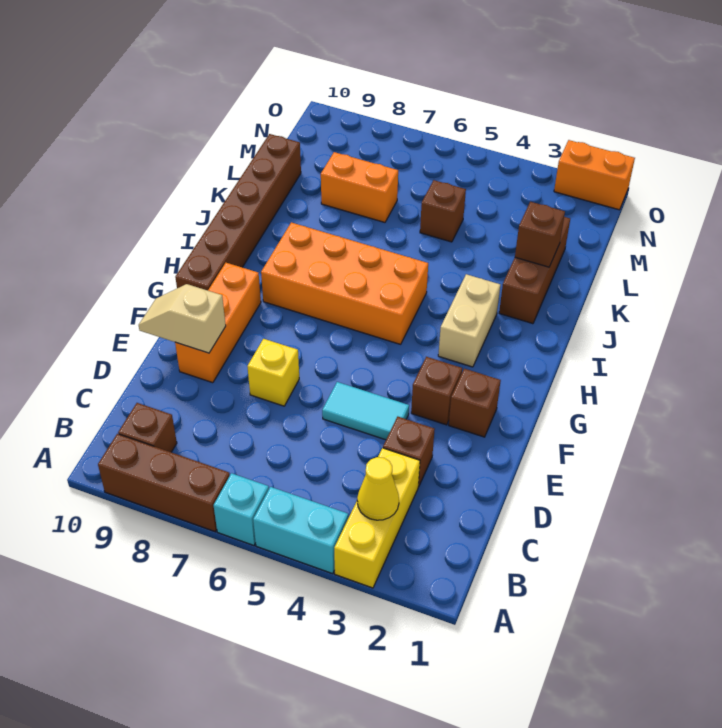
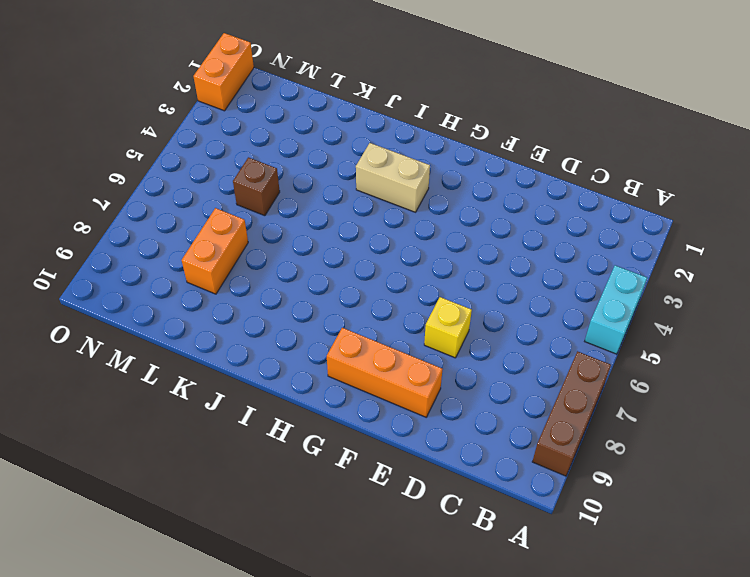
none -> yellow brick A3:C3 level 1
none -> cyan brick A6 level 1
none -> brown brick B9 level 1

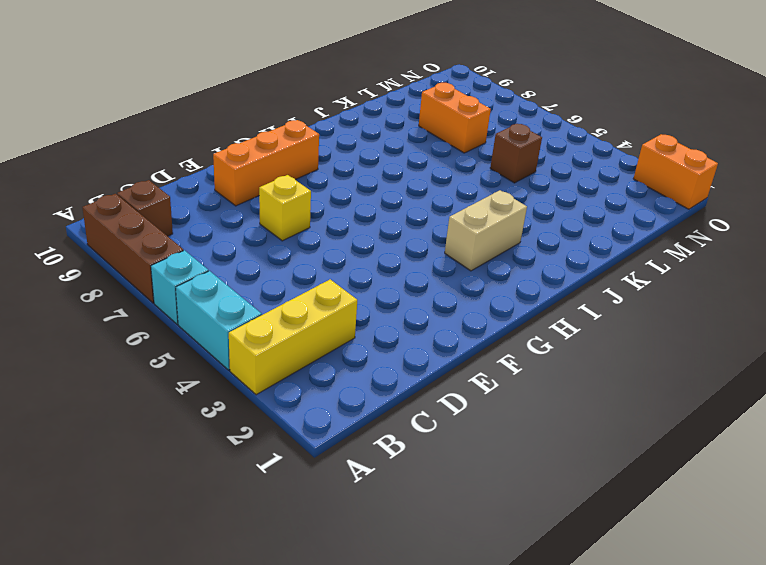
none -> brown brick D3 level 1
none -> cyan tile E4:E5 level 1
none -> brown brick F2 level 1

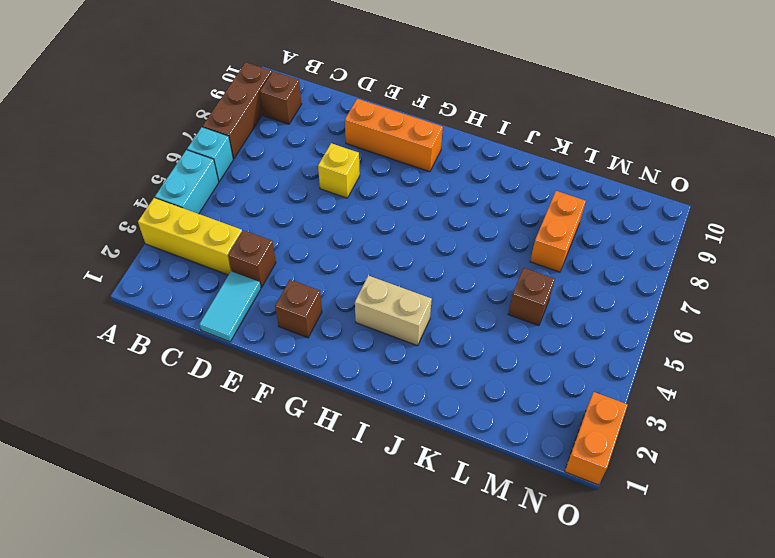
cyan tile D1:D2 level 1 -> cyan tile E4:E5 level 1
none -> brown brick F3 level 1
none -> brown brick G10:L10 level 1
none -> orange brick H5:I8 level 1

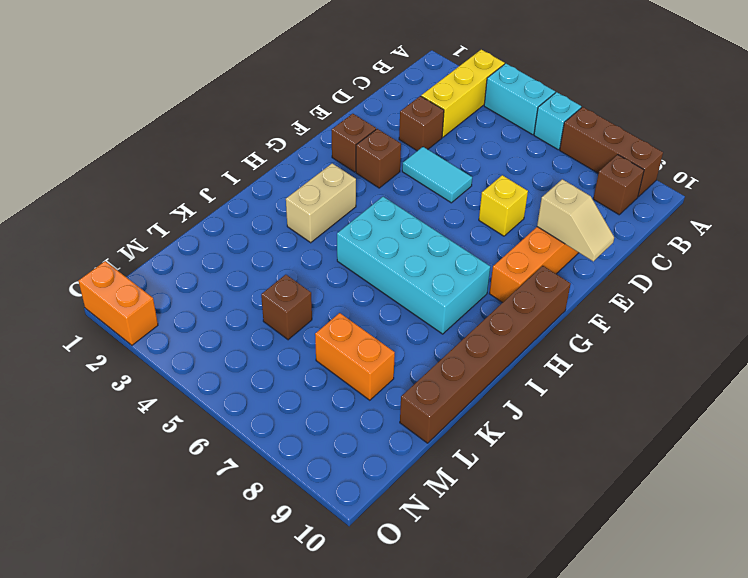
cyan brick H5:I8 level 1 -> orange brick H5:I8 level 1
none -> brown brick J2:L2 level 1
none -> yellow cone B3 level 2
none -> brown brick K2 level 2

